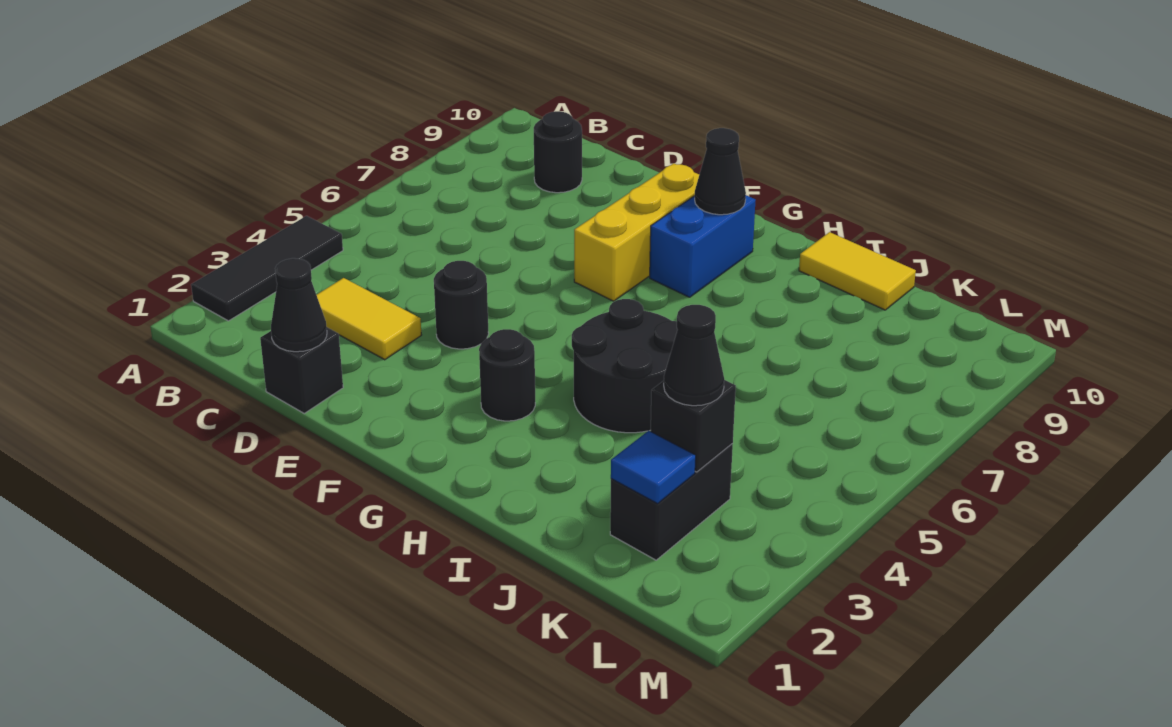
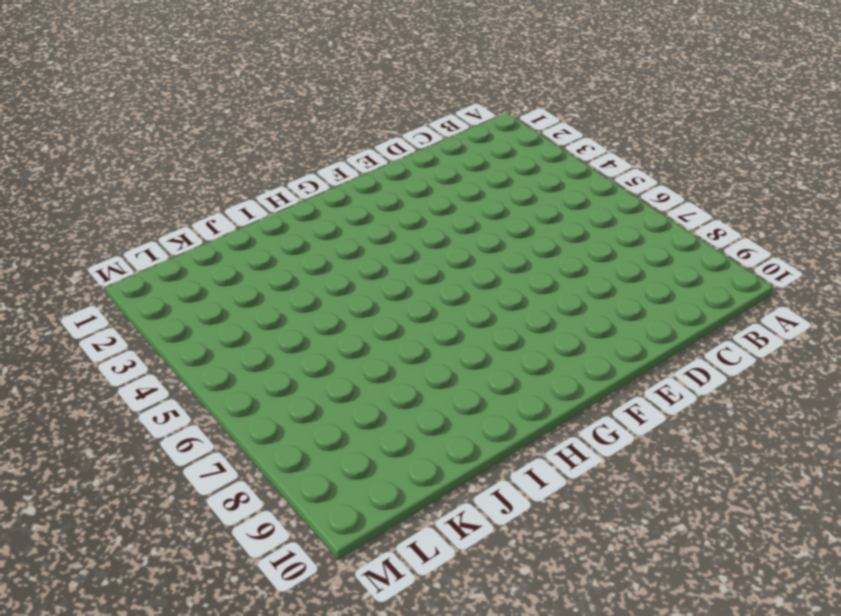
none -> black tile A2:A4 level 1
none -> yellow tile C3:D3 level 1
none -> black round brick C9 level 1

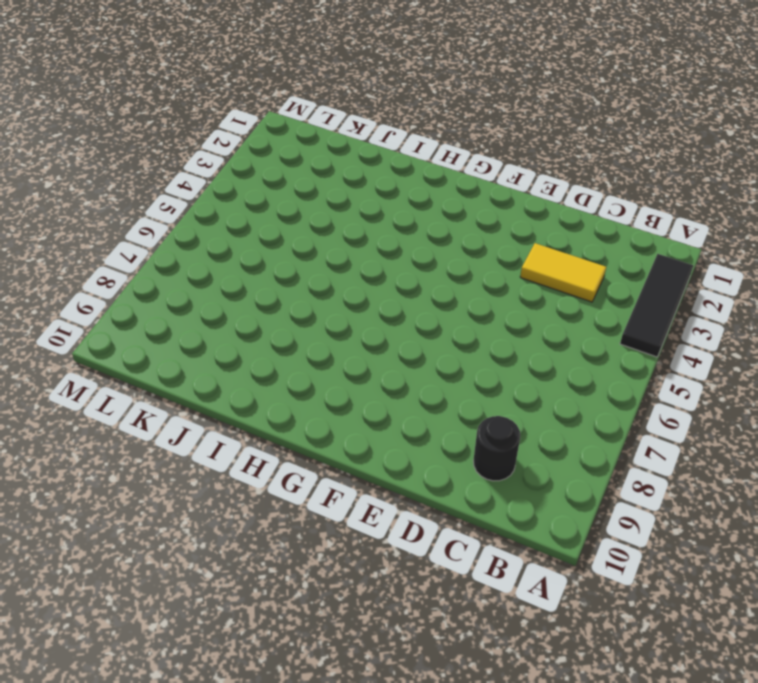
none -> black brick D1 level 1
none -> black round brick E4 level 1
none -> yellow brick F7:F9 level 1

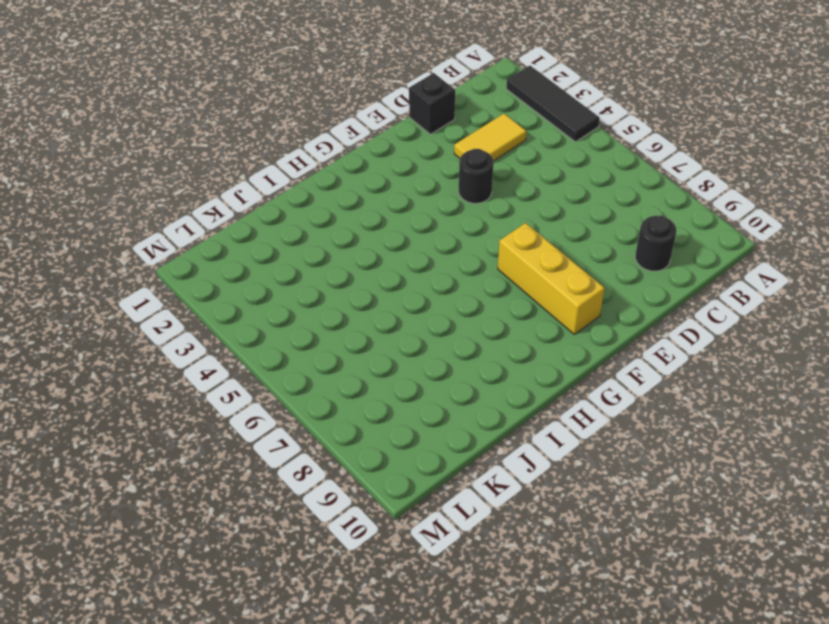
none -> black round brick G3 level 1
none -> blue brick G8:G9 level 1
none -> black round brick H4:I5 level 1

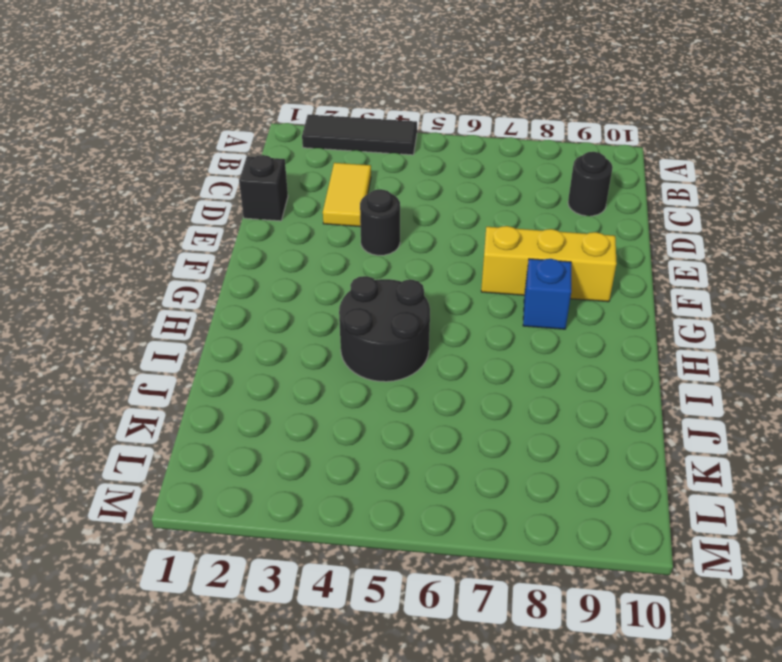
blue brick G8 level 1 -> blue brick G8:G9 level 1
none -> black round brick G3 level 1
none -> yellow tile I10:J10 level 1
none -> black brick K2:K3 level 1

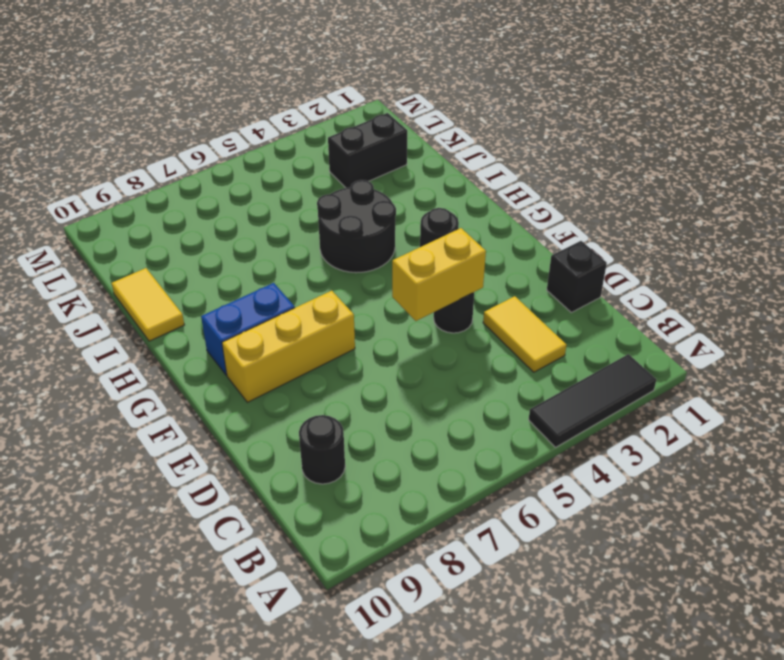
yellow brick E4:E5 level 2 -> none
none -> black cone D1 level 2
none -> black cone G9 level 2
none -> blue tile K2 level 2

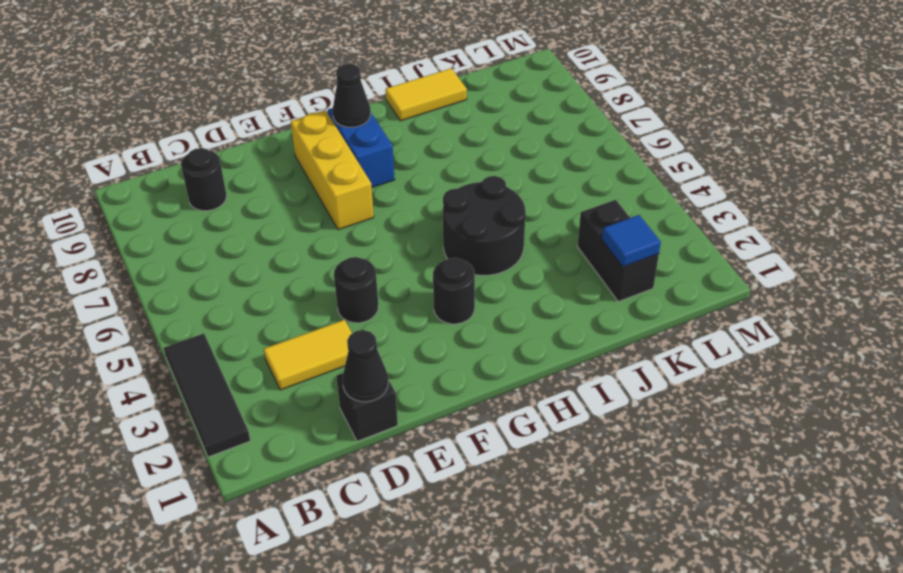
none -> black brick K3 level 2
none -> black cone K3 level 3

